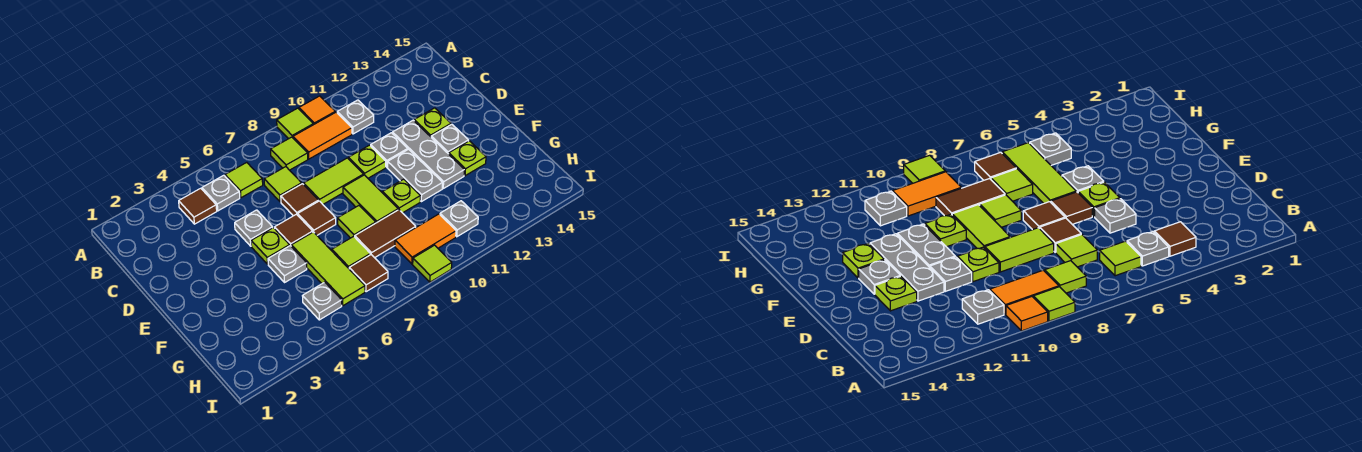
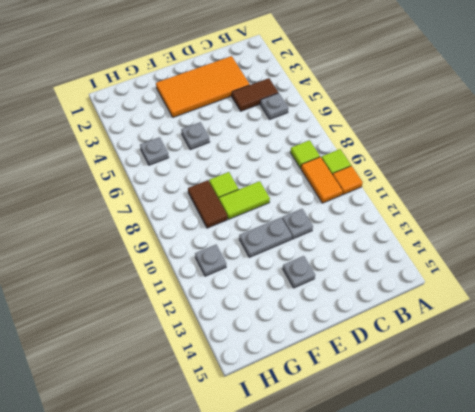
brown tile B4:C4 level 1 -> brown tile B4 level 1
orange tile C2:F3 level 1 -> none
none -> lime tile B6 level 1
none -> grey plate B11 level 1
none -> lime tile C7 level 1
none -> grey plate D5 level 1

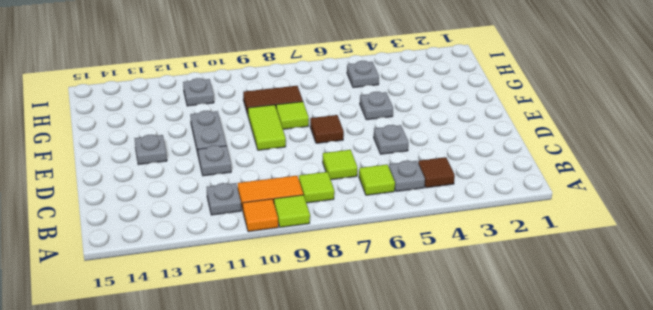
none -> brown tile D7 level 1
none -> lime tile D8:D9 level 1
none -> lime plate D10 level 1
none -> grey plate D12:F12 level 1

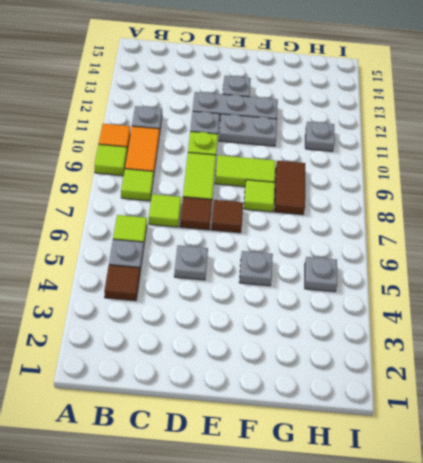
none -> lime plate D13 level 1
none -> lime plate E5 level 1
none -> brown tile E6 level 1
none -> lime tile F6:H6 level 1

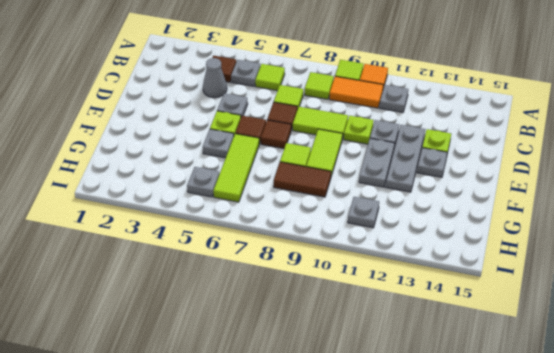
grey cone C4 level 1 -> none
none -> lime plate F10 level 1
none -> lime plate F13 level 1
none -> lime tile G7 level 1
none -> brown tile H7 level 1

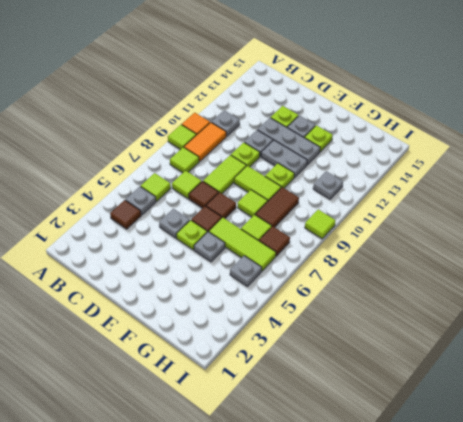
none -> orange tile H9:H10 level 1

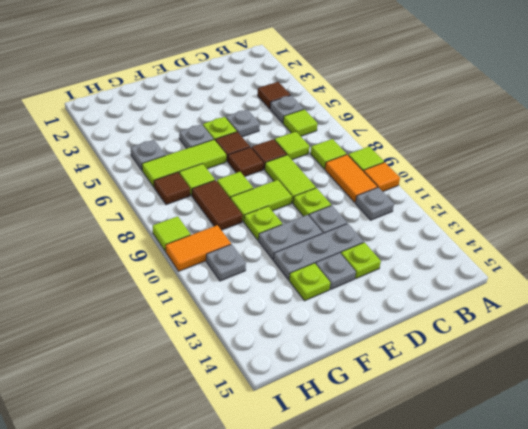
orange tile H10:I10 level 1 -> orange tile H9:H10 level 1

